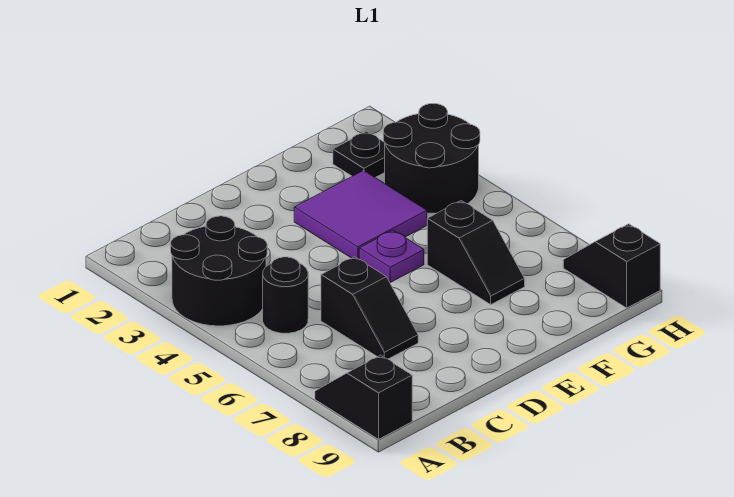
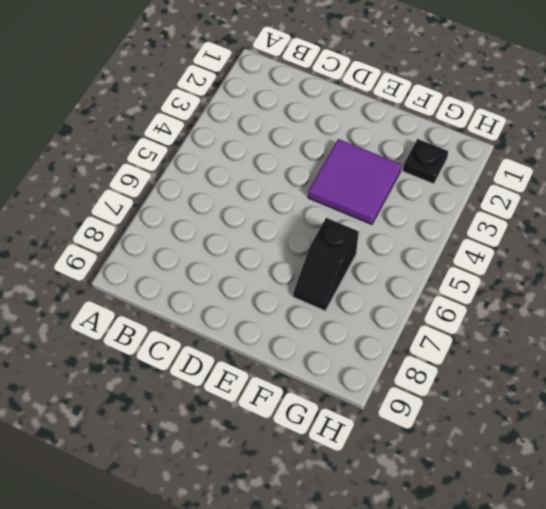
none -> black round brick A3:B4 level 1
none -> black slope A8:A9 level 1 top 9

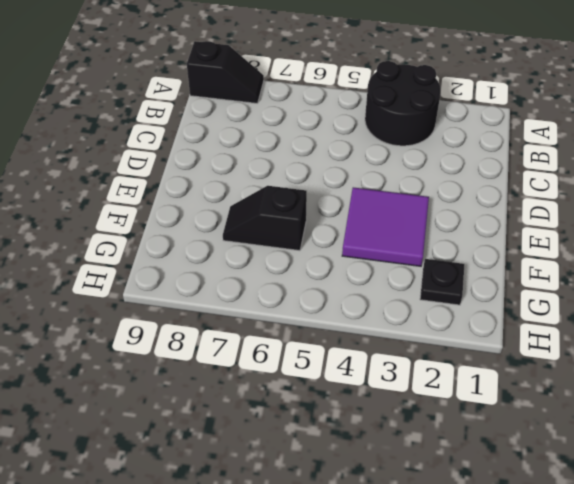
none -> black round brick B5 level 1
none -> black slope C6:C7 level 1 top 6

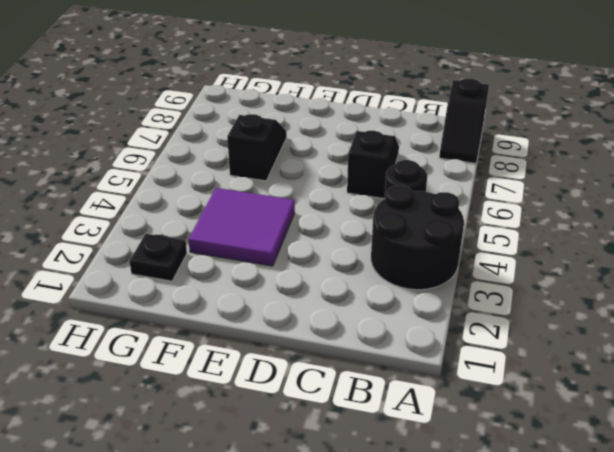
none -> purple plate E5 level 1
none -> black round brick G3:H4 level 1

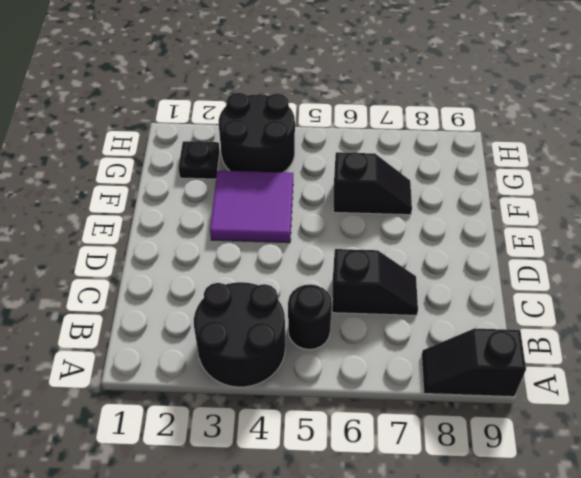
none -> purple plate E5 level 1
none -> black slope H8:H9 level 1 top 9

